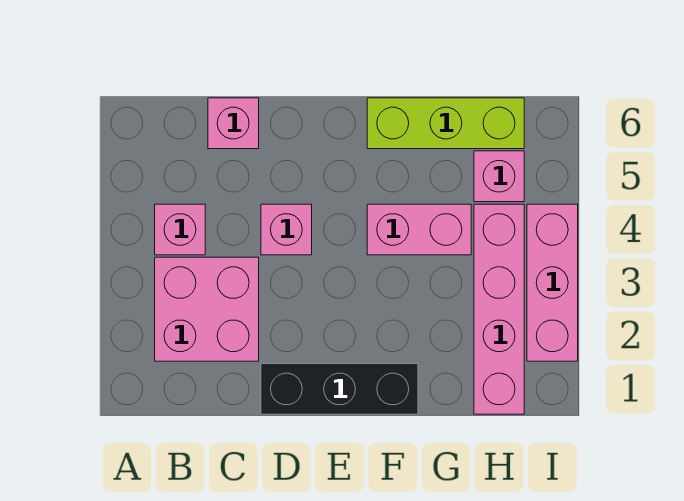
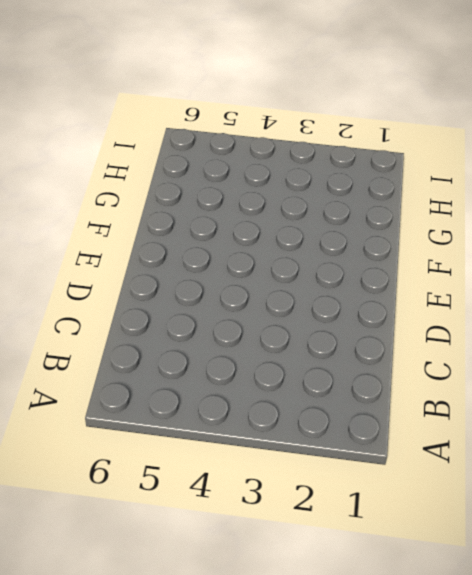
none -> pink brick B2:C3 level 1
none -> pink brick B4 level 1

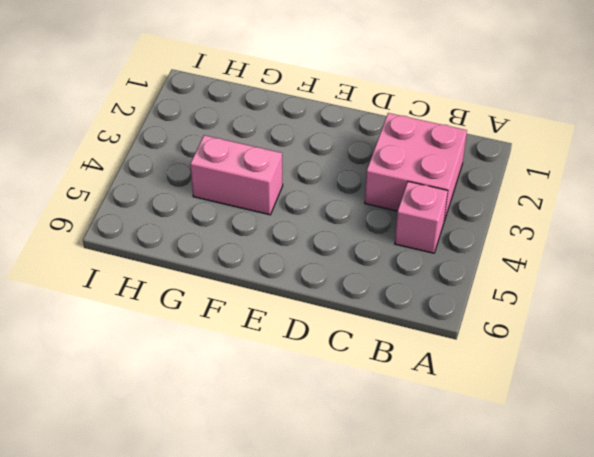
none -> pink brick C6 level 1
none -> black brick D1:F1 level 1

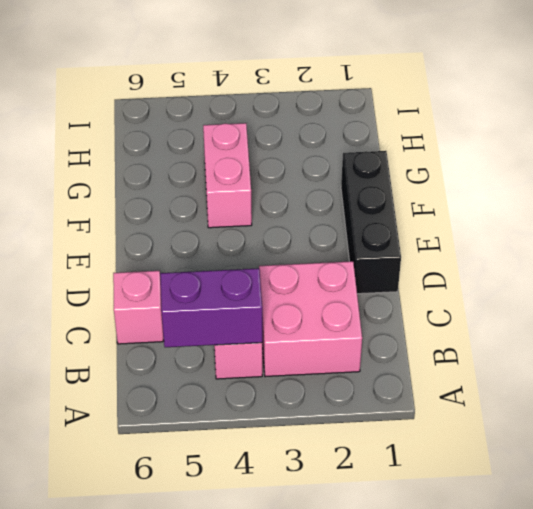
purple brick B4:B5 level 2 -> none
none -> pink brick D4 level 1
none -> lime brick F6:H6 level 1

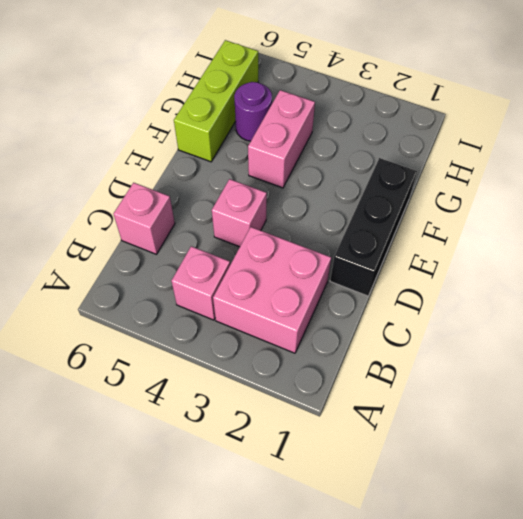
purple round brick G5 level 1 -> none
none -> pink brick H1:H4 level 1
none -> pink brick H5 level 1

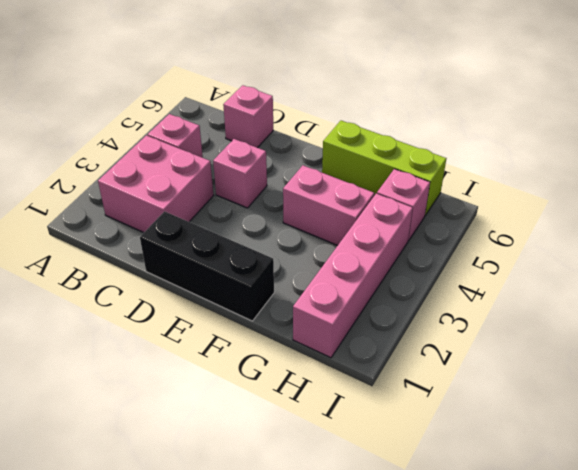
none -> pink brick I2:I4 level 1

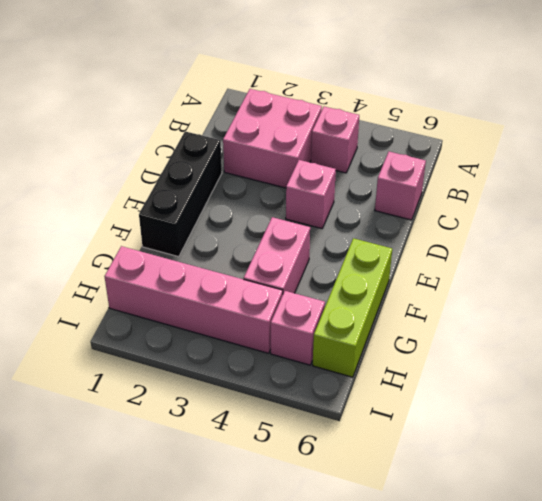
none -> pink brick I2:I4 level 1

